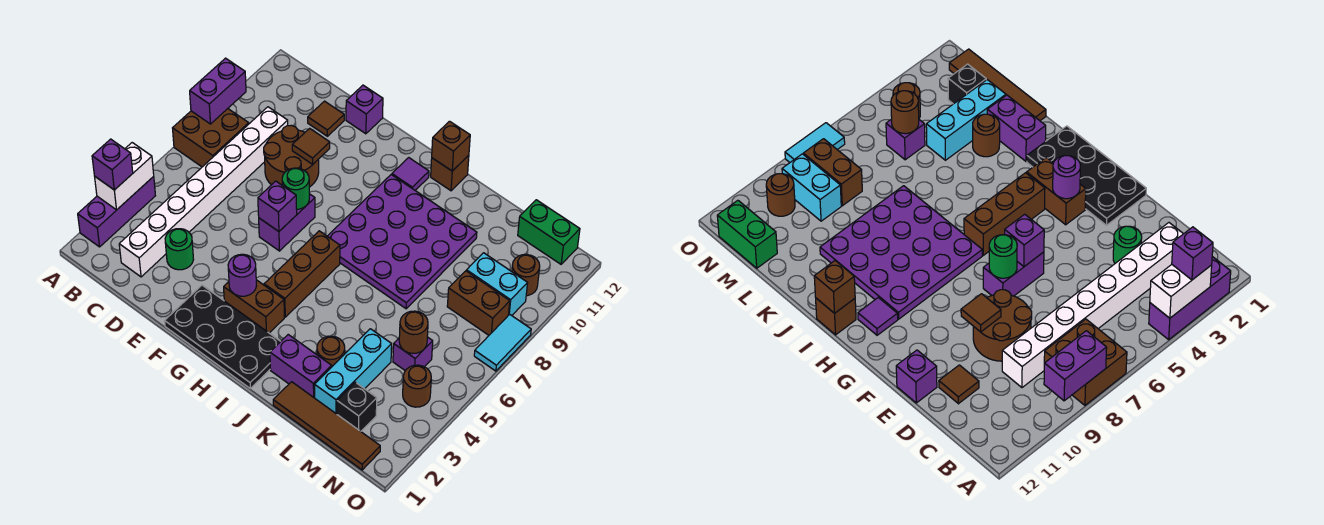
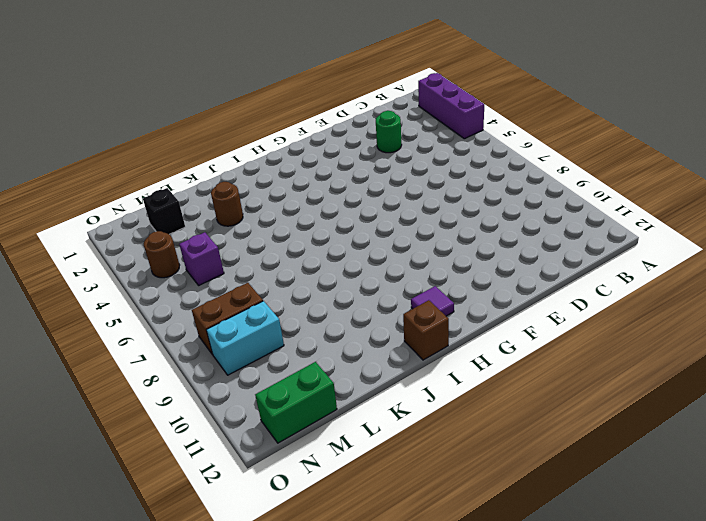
none -> brown brick A7:B8 level 1
none -> white brick C2:C9 level 1
none -> brown round brick D8:E9 level 1
none -> brown tile D11 level 1

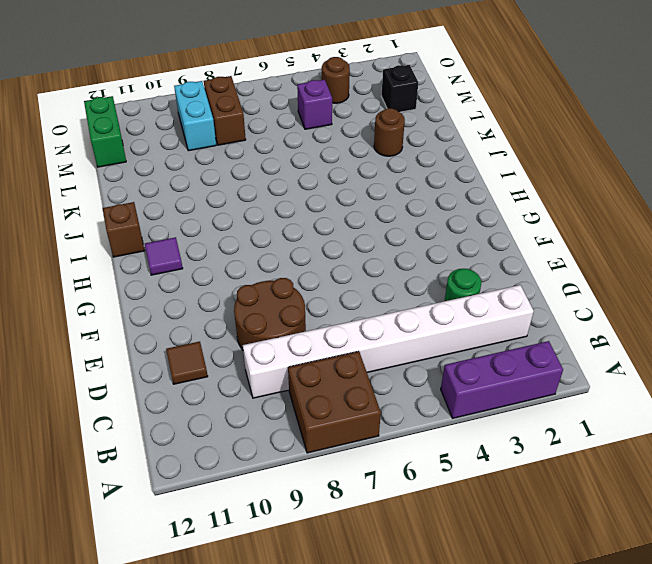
none -> purple brick E12 level 1
none -> black plate F1:I2 level 1
none -> purple brick F6:F7 level 1
none -> brown brick G3:H3 level 1

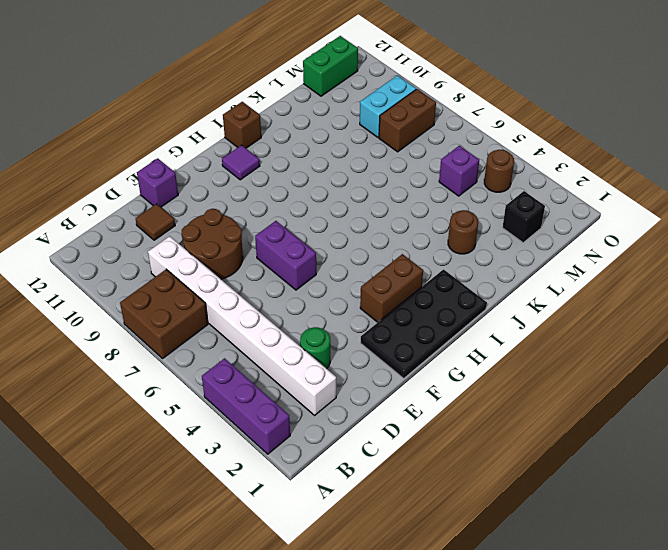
none -> brown brick H4:H6 level 1
none -> purple plate H7:K10 level 1
none -> purple brick J2:K2 level 1
none -> brown tile K1:N1 level 1

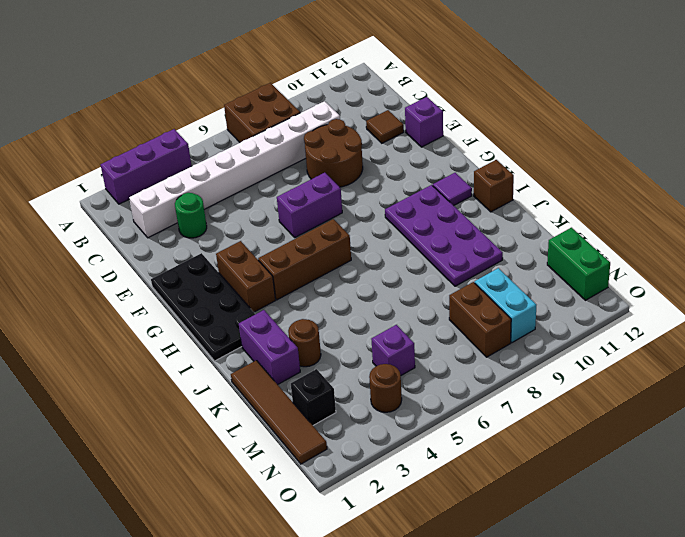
purple plate H9:K10 level 1 -> purple plate H7:K10 level 1
none -> cyan brick L2:L4 level 1
none -> brown round brick N10 level 1
none -> cyan tile O7:O8 level 1
none -> white brick A3:A4 level 2

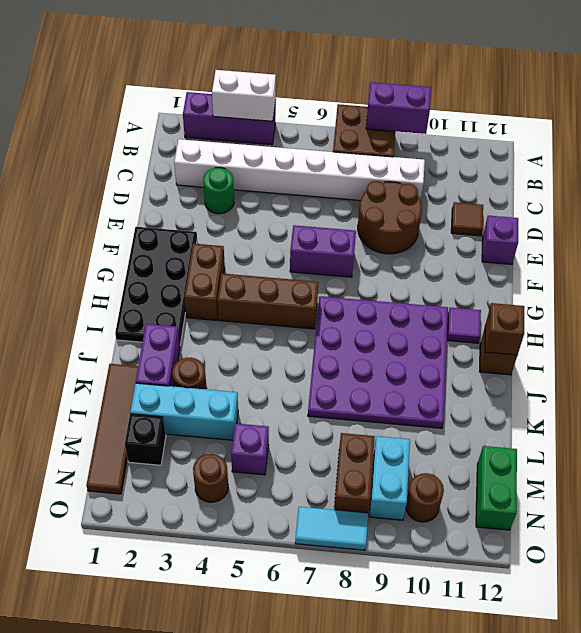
none -> brown tile E9 level 2
none -> purple brick F6 level 2
none -> green round brick F7 level 2
none -> purple round brick G3 level 2

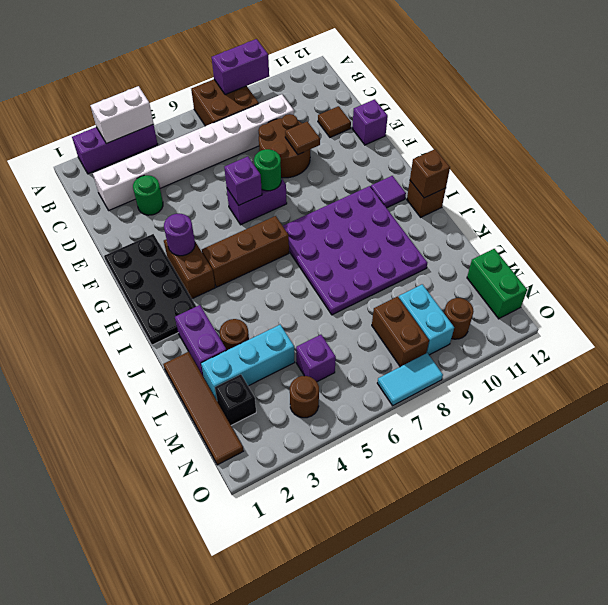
none -> brown round brick M5 level 2
none -> purple brick A3 level 3

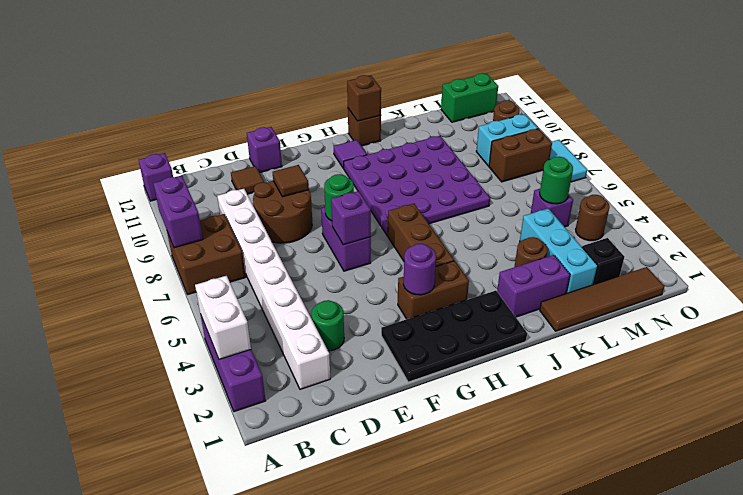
purple brick A12 level 1 -> purple brick A3 level 3
green round brick M5 level 2 -> brown round brick M5 level 2

